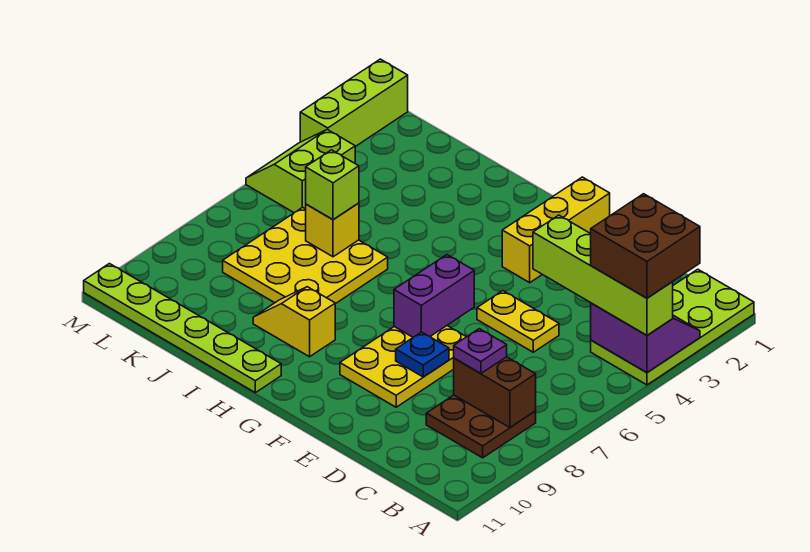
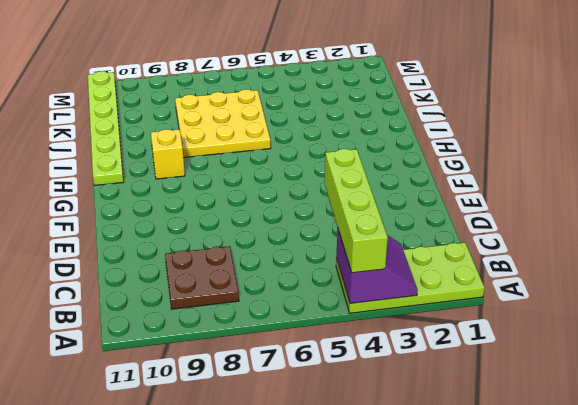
none -> yellow plate D5:E5 level 1
none -> yellow plate E7:F9 level 1
none -> yellow brick F1:F3 level 1

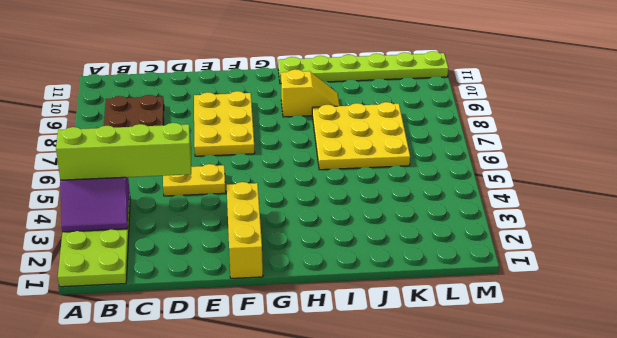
none -> lime slope L4:M5 level 1 top L
none -> lime brick M1:M3 level 1
none -> brown brick B8:C8 level 2

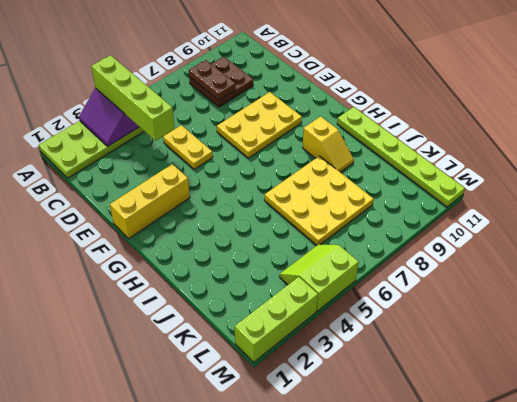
brown plate B8:C8 level 2 -> brown brick B8:C8 level 2
lime slope L4:M5 level 1 top M -> lime slope L4:M5 level 1 top L
none -> blue plate E8 level 2
none -> purple brick F6:F7 level 2
none -> yellow brick J6 level 2

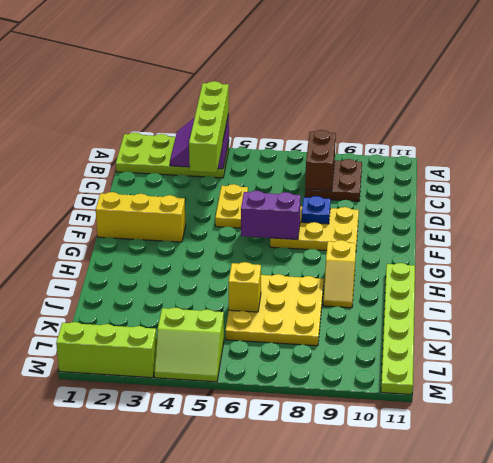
none -> purple plate C8 level 3
none -> lime brick J6 level 3
none -> brown brick A3:B4 level 4

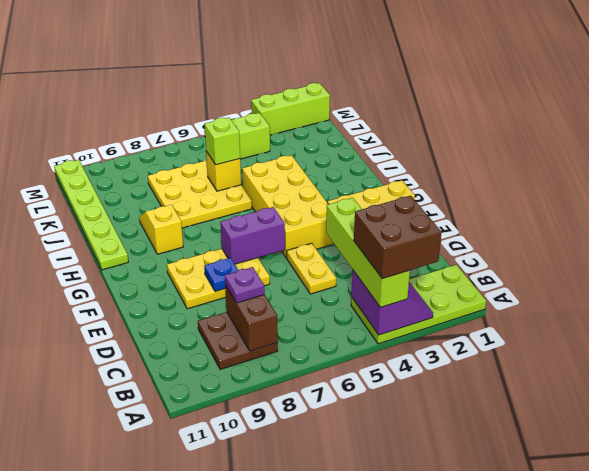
yellow brick F4:I5 level 1 -> none

